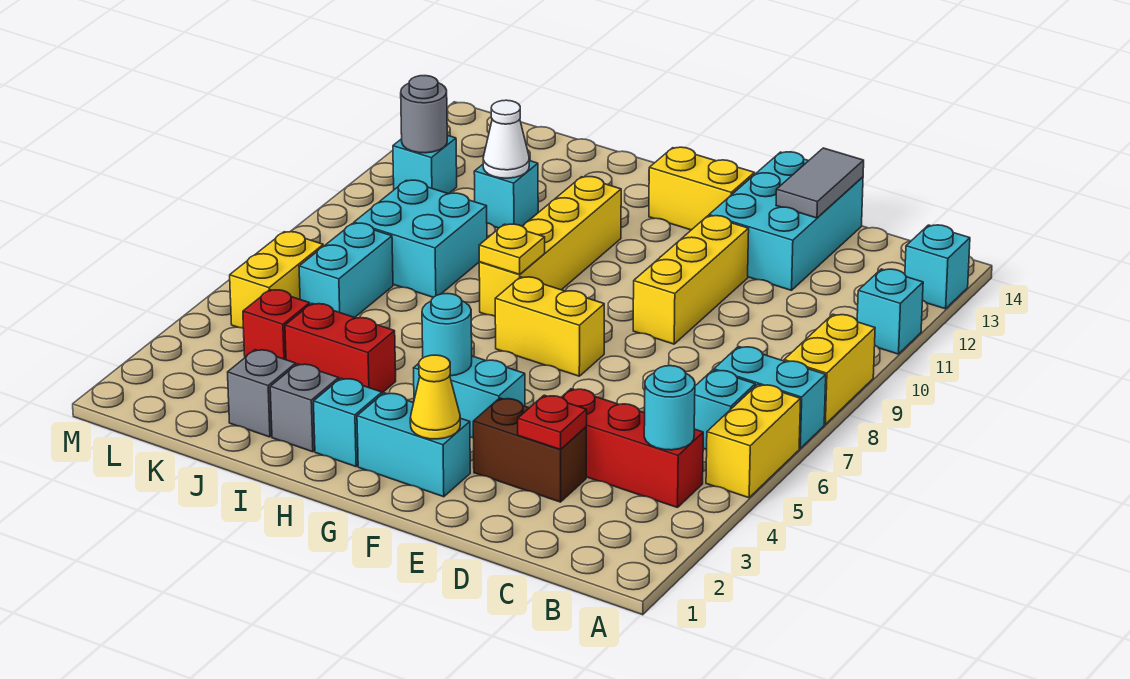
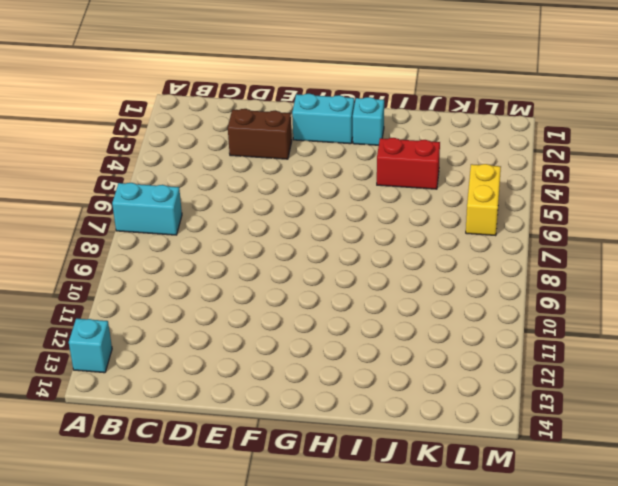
none -> yellow brick A5:A6 level 1
none -> yellow brick A8:A9 level 1
none -> cyan brick A11 level 1
none -> red brick B4:D4 level 1

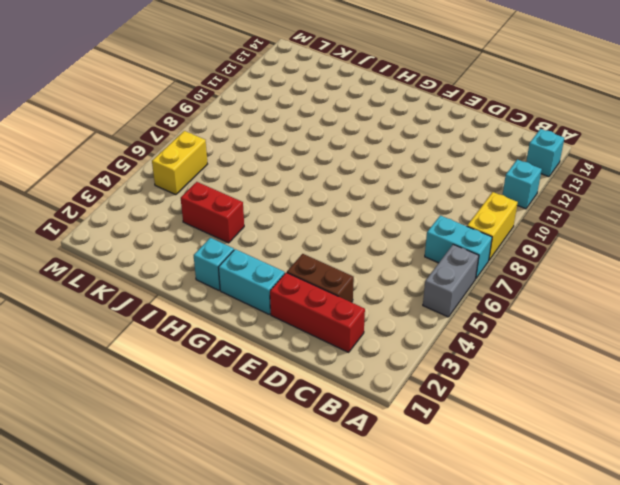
grey brick A5:A6 level 1 -> yellow brick A5:A6 level 1
red brick C2:E2 level 1 -> red brick B4:D4 level 1
none -> cyan brick B6 level 1
none -> cyan brick D12:E14 level 1
none -> yellow brick E9:E11 level 1
none -> cyan brick F4:G4 level 1

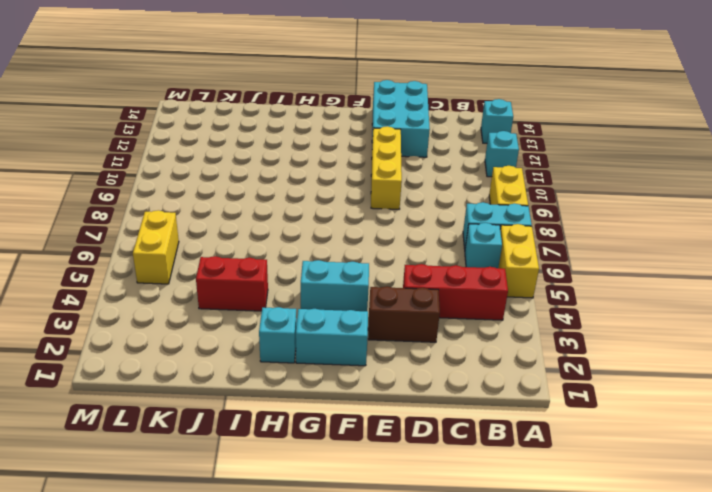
none -> yellow brick F7:G7 level 1
none -> yellow brick F13:G13 level 1
none -> yellow brick H8:H11 level 1
none -> grey brick I2 level 1

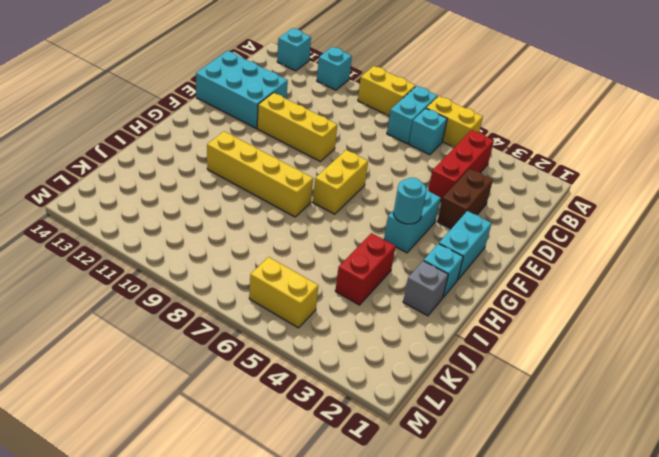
none -> yellow brick F13:G13 level 1
none -> grey brick J2 level 1
none -> cyan brick J8:K9 level 1
none -> cyan brick J11 level 1

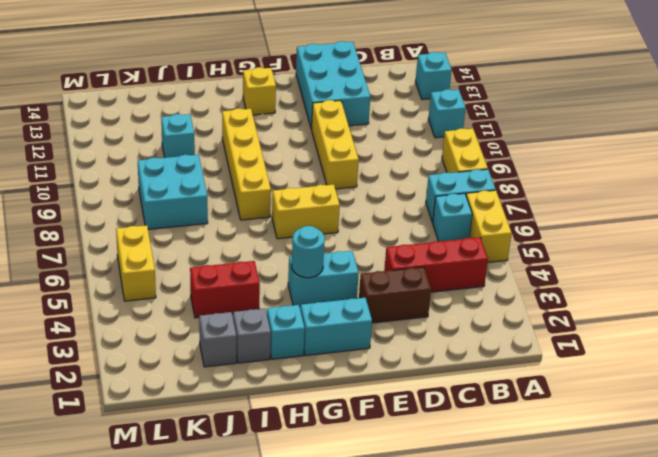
yellow brick G13 level 1 -> yellow brick F13:G13 level 1
none -> red brick K4 level 1
none -> cyan brick K6:K7 level 1
none -> cyan brick L11 level 1
none -> cyan round brick B4 level 2

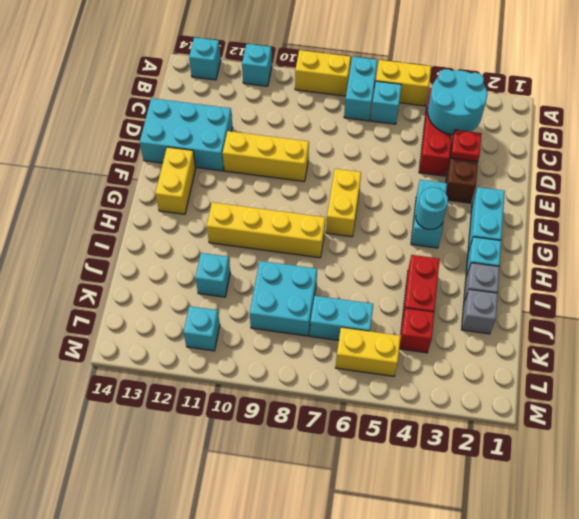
cyan round brick B3:C4 level 2 -> cyan round brick B4 level 2
none -> grey tile D13:D14 level 2
none -> yellow cone F2 level 2
none -> yellow plate H8 level 2
none -> white cone J11 level 2

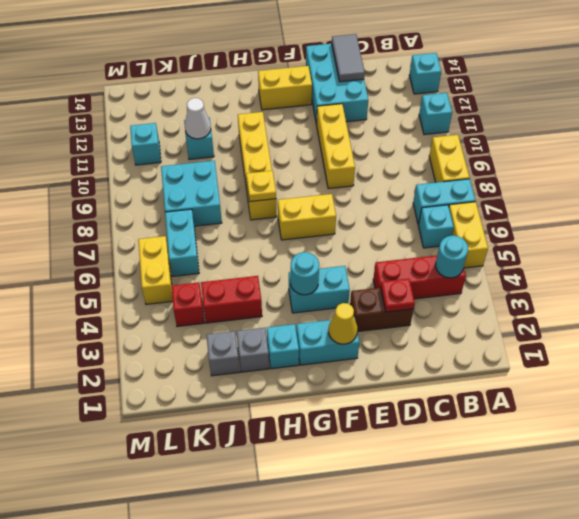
none -> grey round brick L11 level 2

